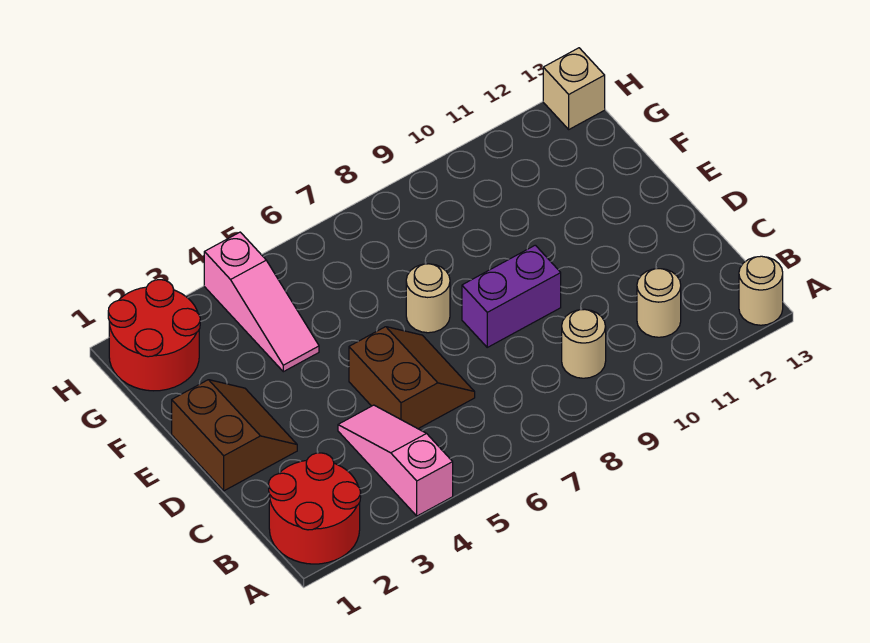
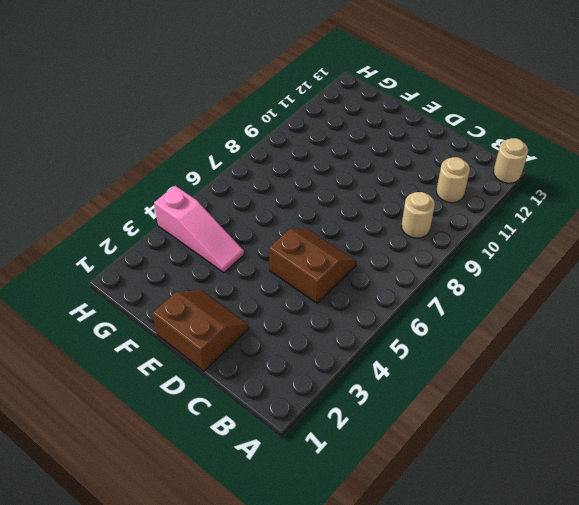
none -> red round brick A1:B2 level 1
none -> pink slope A4:C4 level 1 top A
none -> purple brick D8:D9 level 1

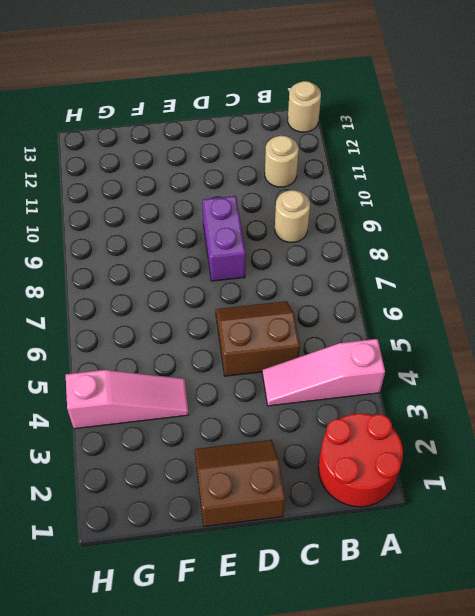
none -> tan round brick E7 level 1
none -> red round brick G1:H2 level 1
none -> tan brick H13 level 1

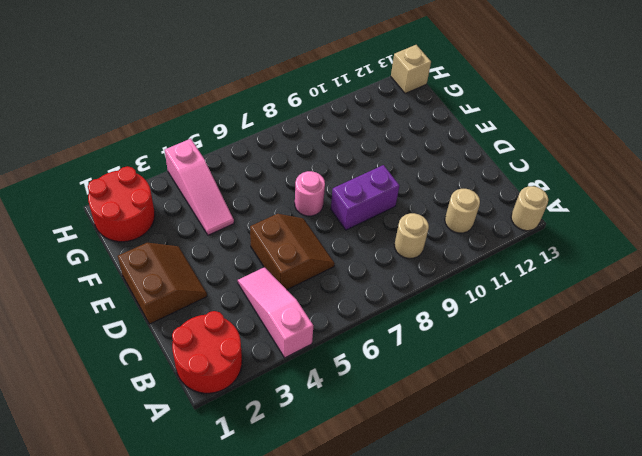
pink round brick E7 level 1 -> tan round brick E7 level 1

